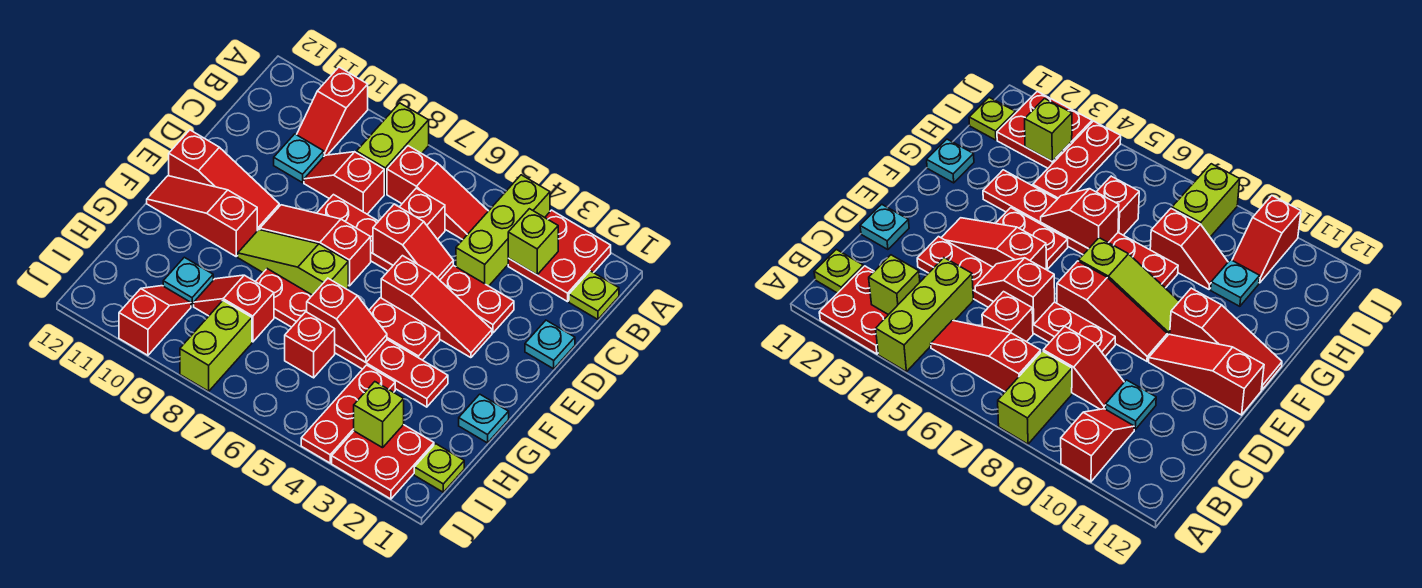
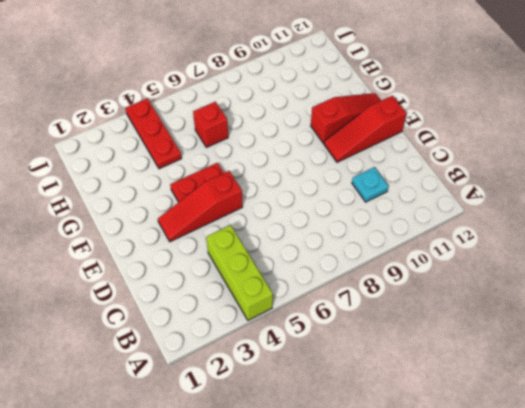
none -> red plate A2:B3 level 1
none -> lime brick A8:B8 level 1
none -> red slope A10:B10 level 1 top A
none -> lime plate B1 level 1

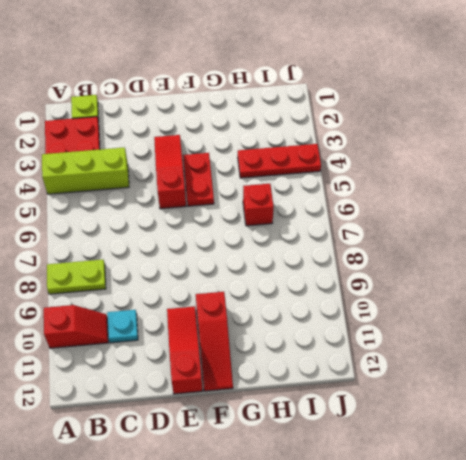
lime plate A8:B8 level 1 -> lime brick A8:B8 level 1
none -> red slope B5:B7 level 1 top 7
none -> red brick C6 level 1
none -> red slope C8:C9 level 1 top 8
none -> cyan plate D1 level 1

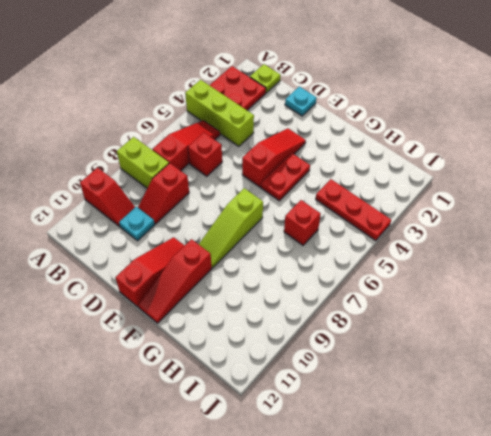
none -> red plate D3:D8 level 1
none -> red slope E7:E9 level 1 top 7
none -> cyan plate G1 level 1
none -> red plate G3:G8 level 1

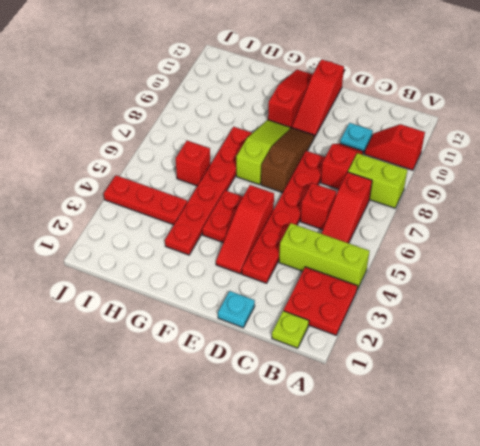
brown slope E7:E9 level 1 top 7 -> red slope E7:E9 level 1 top 7
none -> cyan plate G1 level 1
none -> red slope H8:H9 level 1 top 8
none -> cyan plate H10 level 1
none -> lime plate I1 level 1

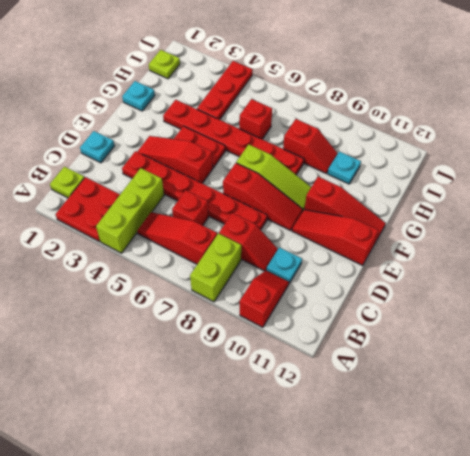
none -> red plate I2:J3 level 1
none -> lime brick I8:J8 level 1
none -> red slope I10:J10 level 1 top J
none -> lime brick B3 level 2

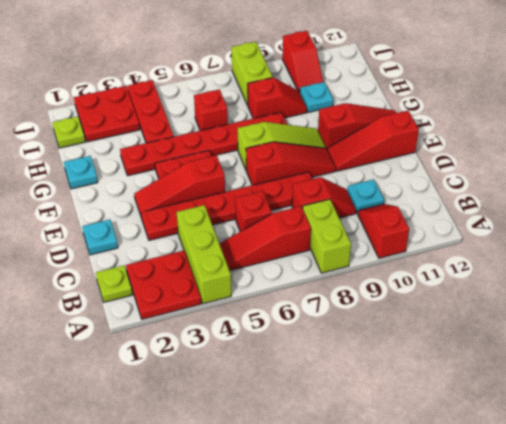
none -> lime brick B3 level 2
none -> red slope D5:D6 level 2 top 6
none -> red slope G5:G6 level 2 top 6
none -> lime brick I3 level 2

